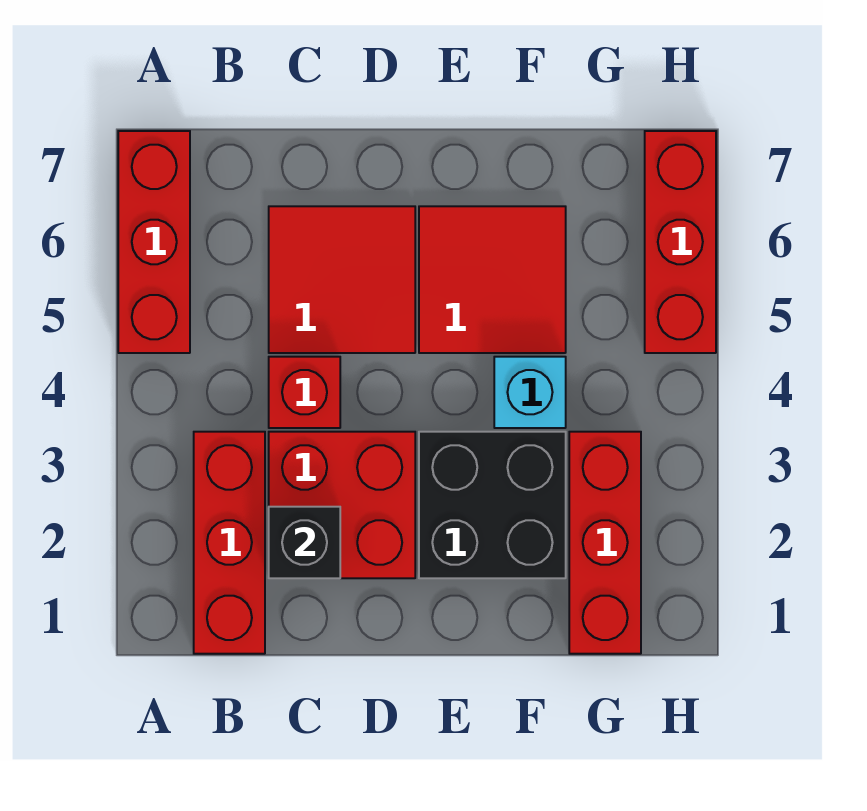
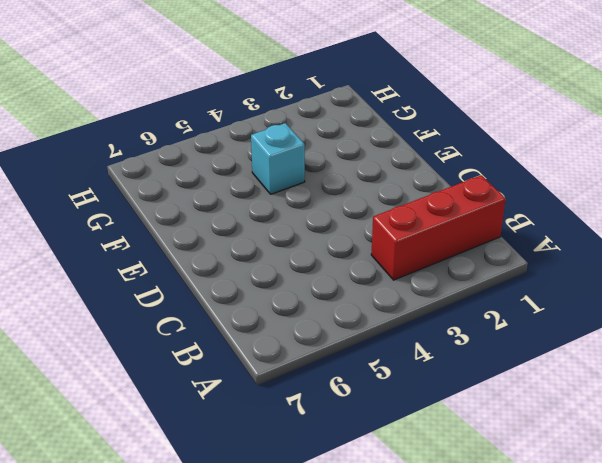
none -> red brick A5:A7 level 1
none -> red brick C2:D3 level 1

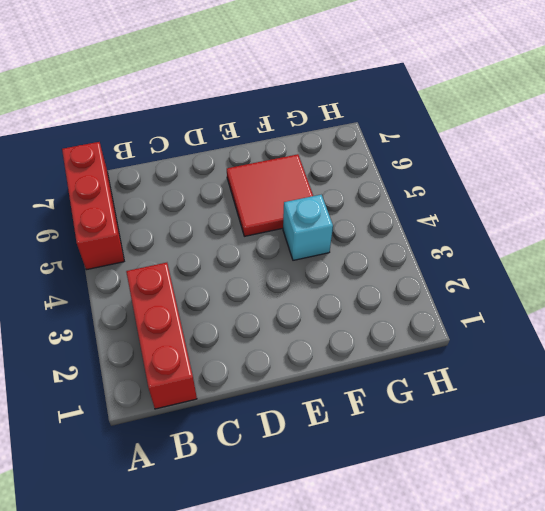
none -> red brick C2:D3 level 1
none -> red brick C4 level 1

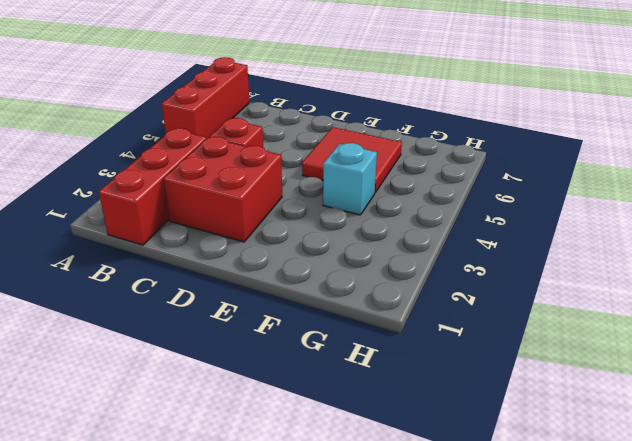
none -> red tile C5:D6 level 1
none -> black brick E2:F3 level 1

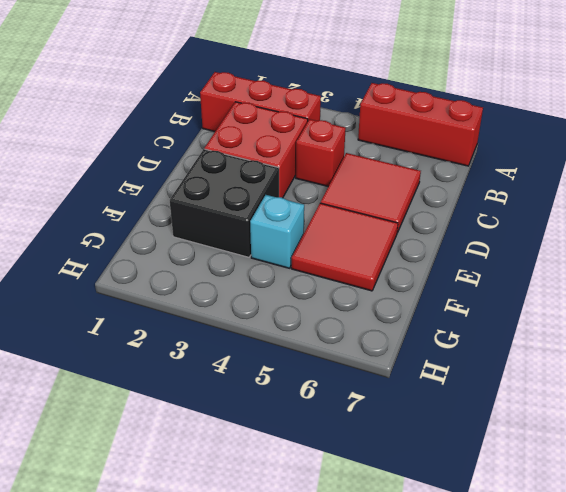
none -> red brick G1:G3 level 1
none -> red brick H5:H7 level 1

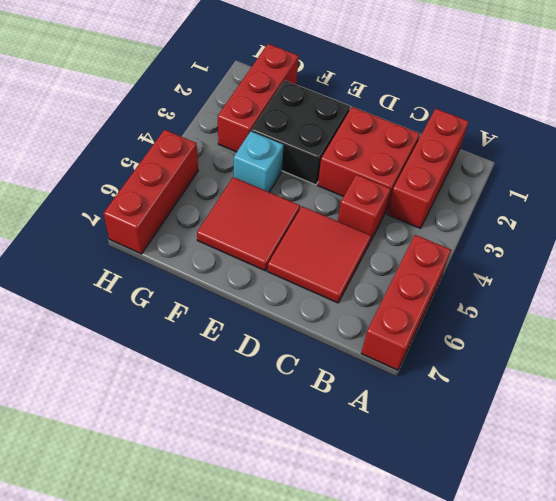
none -> black brick C2 level 2

